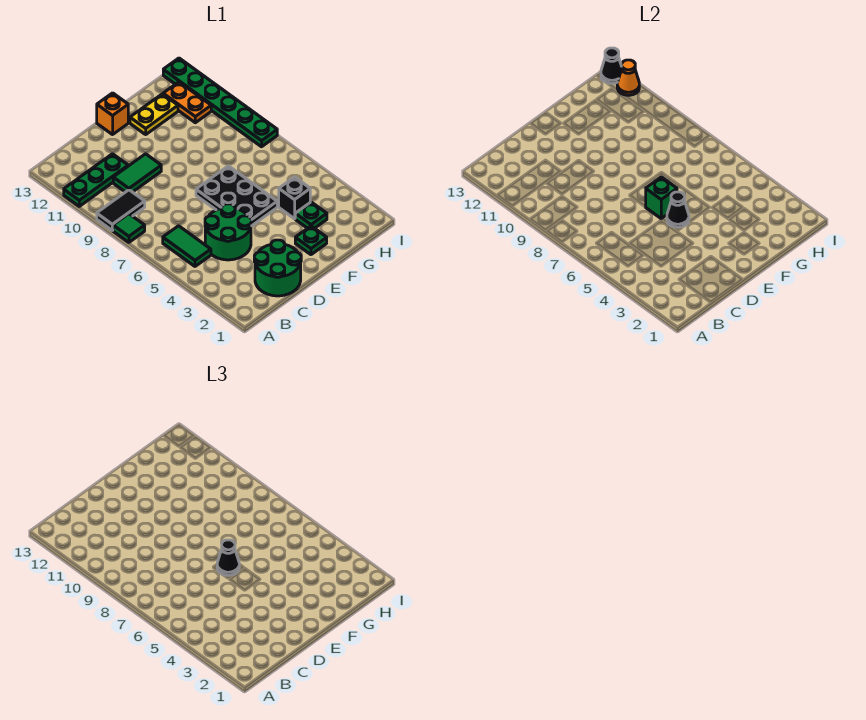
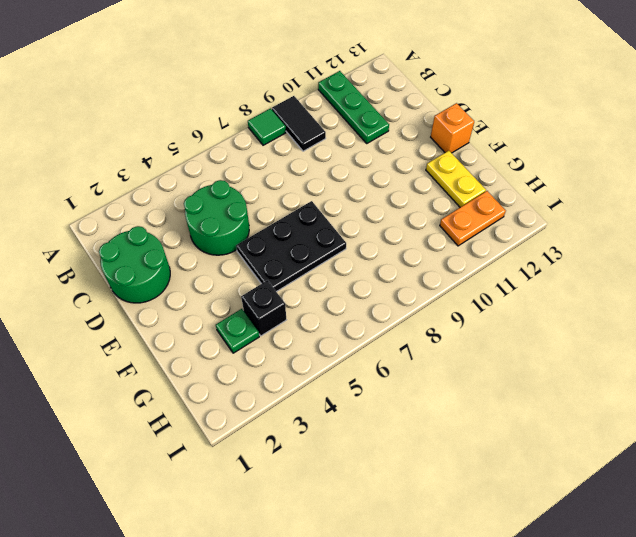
none -> green tile B5:B6 level 1
none -> green tile C10:D10 level 1
none -> green plate F2 level 1

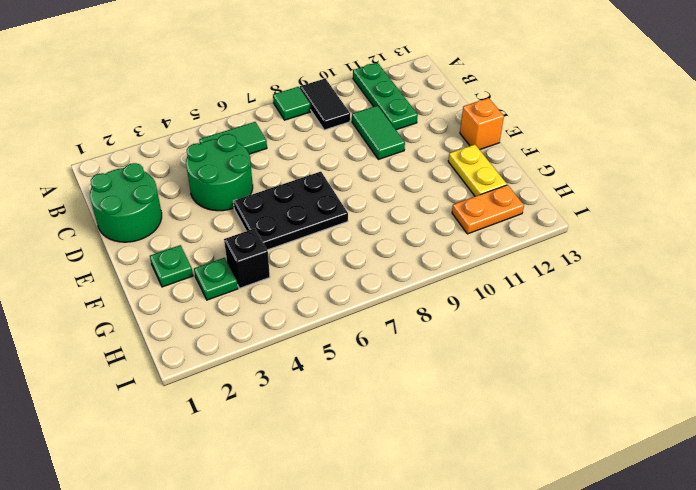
none -> green plate I8:I13 level 1
none -> black cone E5 level 2
none -> green brick E6 level 2

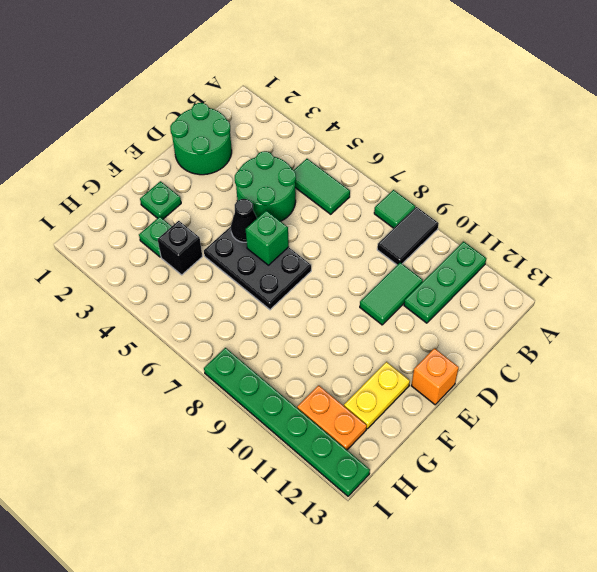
none -> orange cone I12 level 2
none -> black cone I13 level 2
none -> black cone E6 level 3

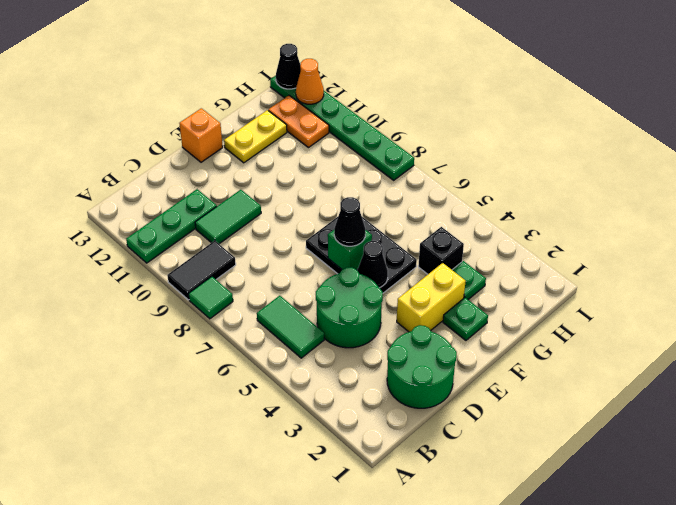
yellow brick E3:F3 level 1 -> none

